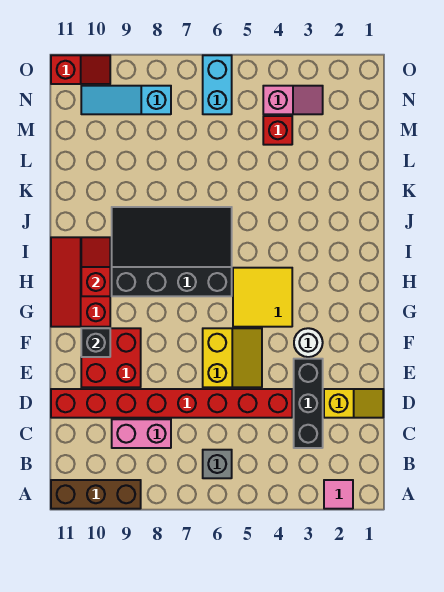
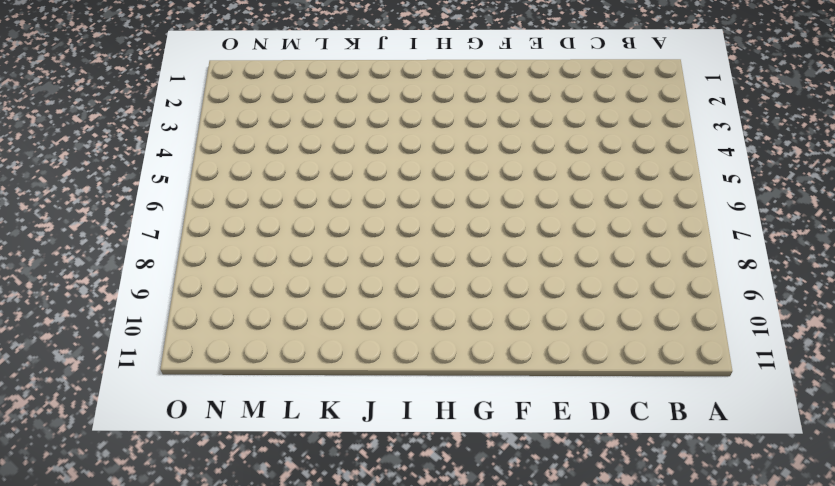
none -> pink tile A2 level 1
none -> brown brick A9:A11 level 1
none -> grey brick B6 level 1

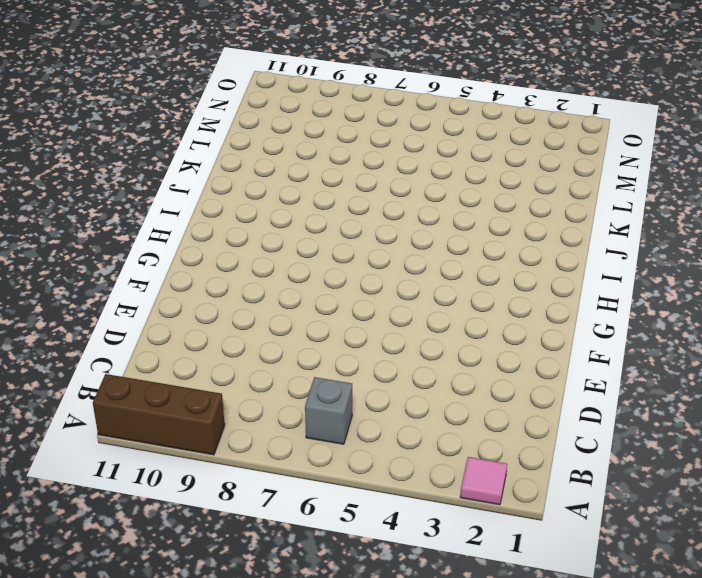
none -> black brick C3:E3 level 1
none -> pink brick C8:C9 level 1
none -> yellow slope D1:D2 level 1 top 2

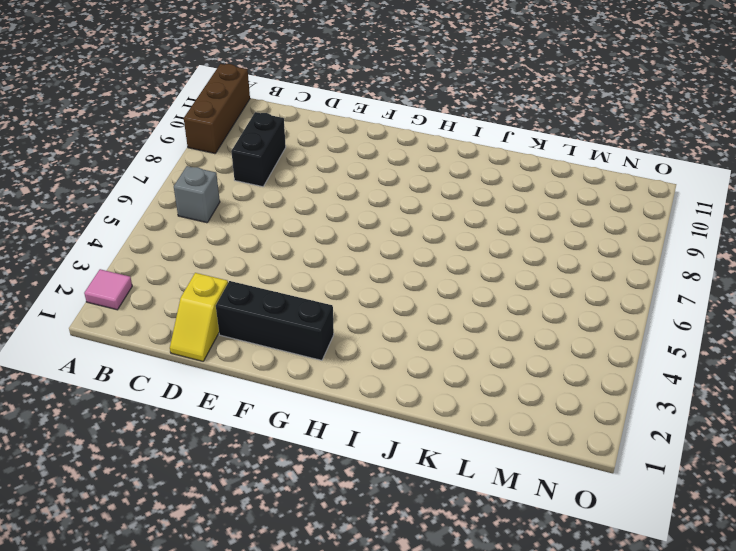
black brick C8:C9 level 1 -> pink brick C8:C9 level 1
black brick E2:G2 level 1 -> black brick C3:E3 level 1
none -> red brick D4:D11 level 1
none -> yellow slope E5:F6 level 1 top 6
none -> red brick E9:F10 level 1

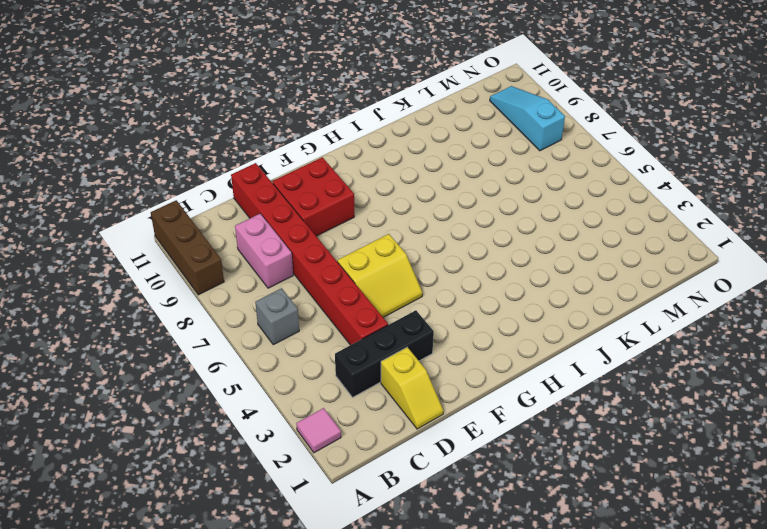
none -> white round brick F3 level 1
none -> yellow tile G4:H5 level 1
none -> red slope G10:I11 level 1 top 10

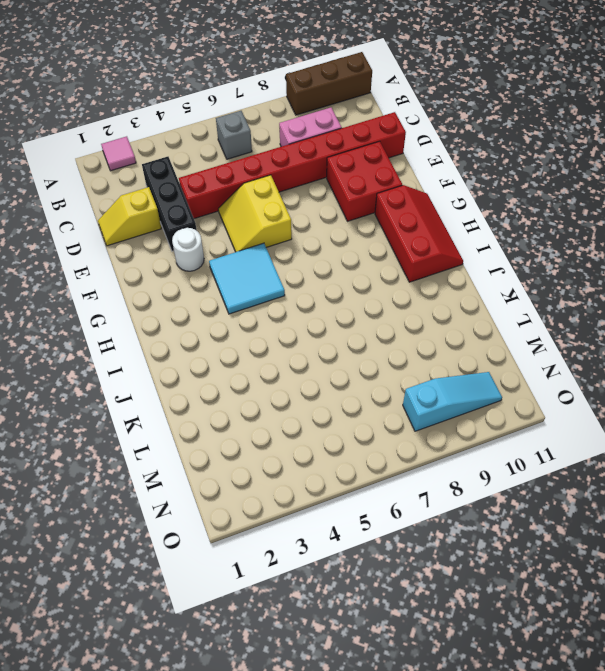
cyan tile G4:H5 level 1 -> yellow tile G4:H5 level 1
none -> black slope H6:J9 level 1 top H
none -> red brick M4 level 1
none -> pink slope N3:N4 level 1 top 4

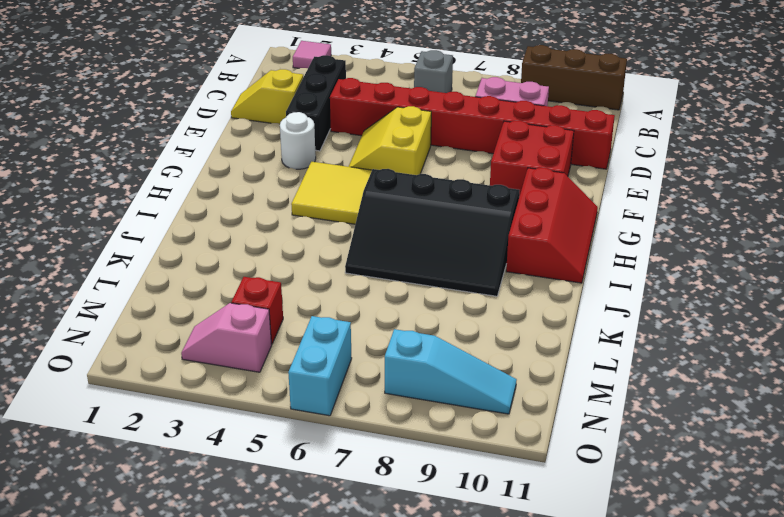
none -> red slope O10:O11 level 1 top 11
none -> black brick F10 level 2
none -> red slope H10:I10 level 2 top H

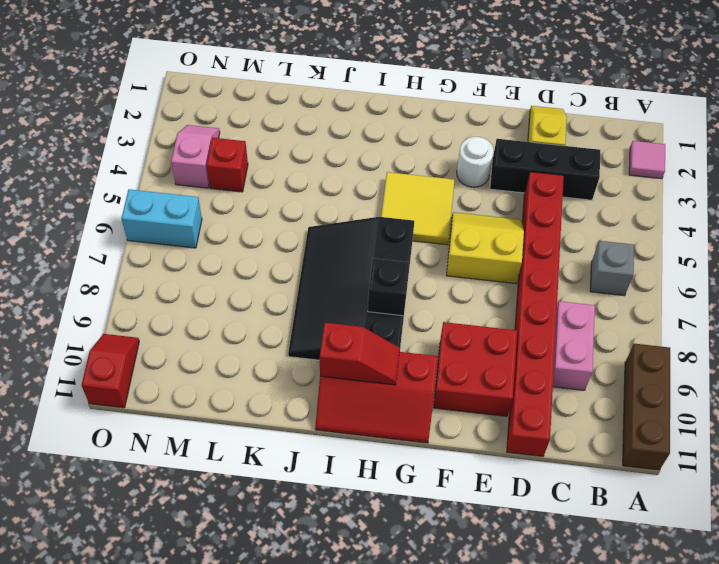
black brick H8 level 2 -> black brick F10 level 2
red slope H10:I10 level 2 top I -> red slope H10:I10 level 2 top H
none -> cyan slope N8:N10 level 1 top 8

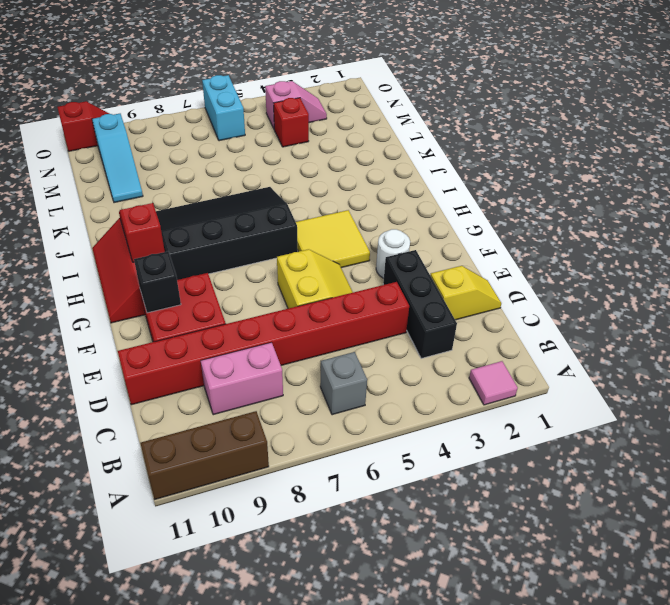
cyan slope L10:N10 level 1 top N -> cyan slope N8:N10 level 1 top 8

